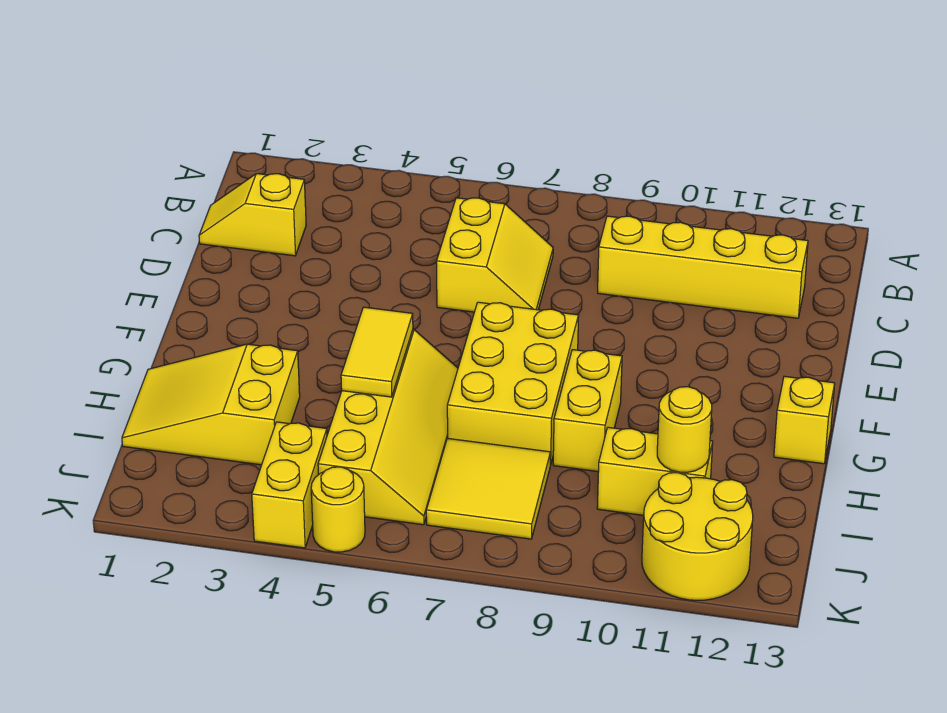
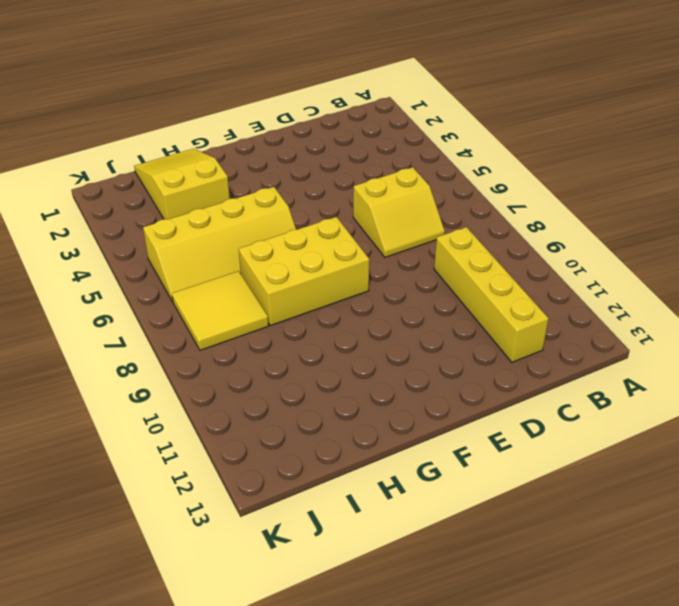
none -> yellow slope C1:C2 level 1 top 2
none -> yellow brick G9:H9 level 1
none -> yellow brick G13 level 1

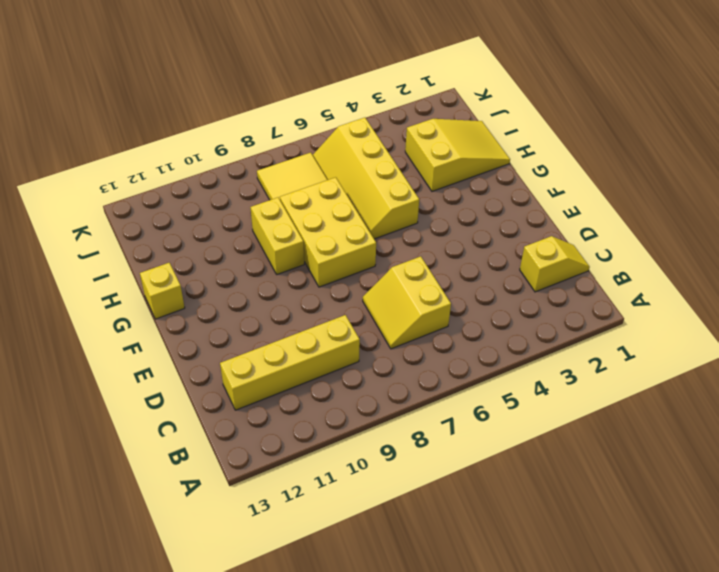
none -> yellow brick I10:I11 level 1
none -> yellow brick J4:K4 level 1
none -> yellow round brick J11:K12 level 1

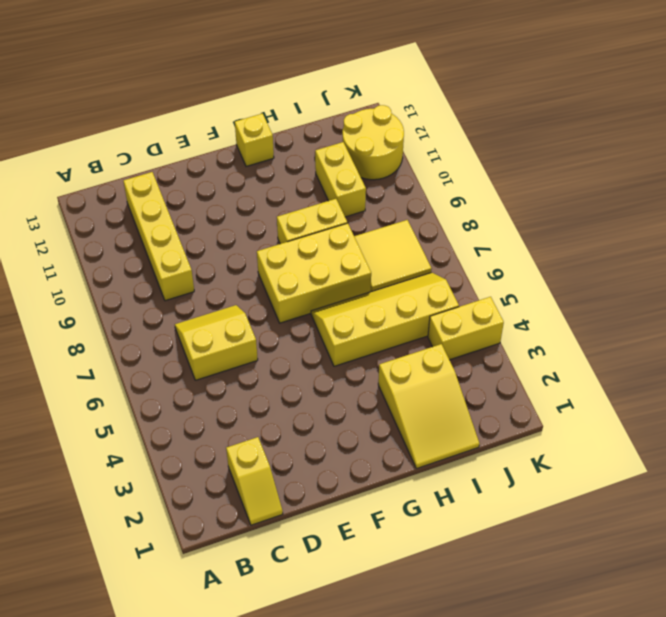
none -> yellow round brick K5 level 1
none -> yellow tile G5:H5 level 2
none -> yellow round brick I11 level 2

